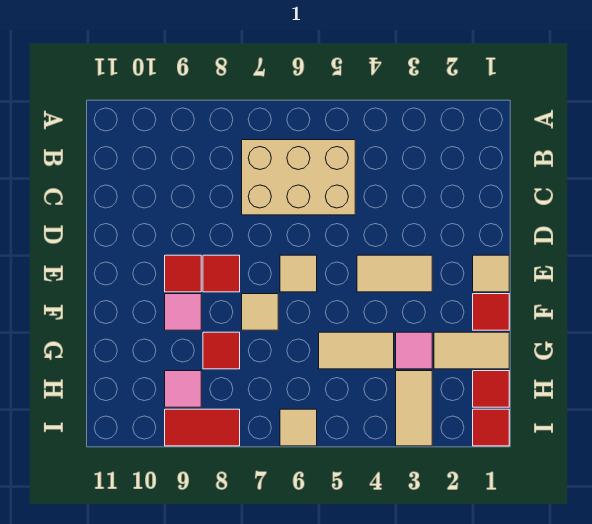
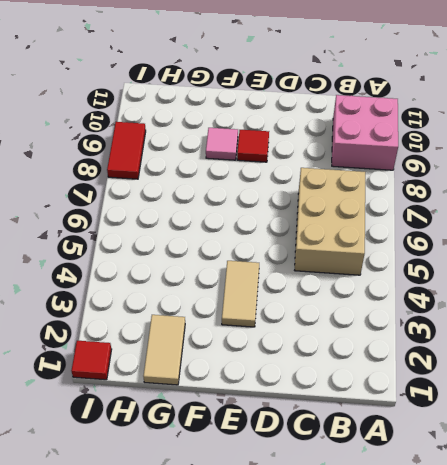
pink brick A9:B10 level 1 -> none
none -> tan tile E1 level 1
none -> tan tile E6 level 1
none -> red tile E8 level 1

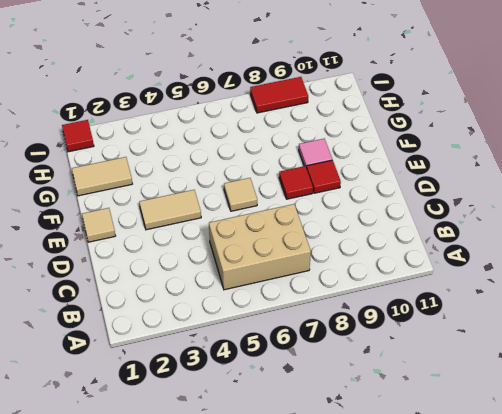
none -> red tile F1 level 1
none -> tan tile F7 level 1
none -> pink tile G3 level 1

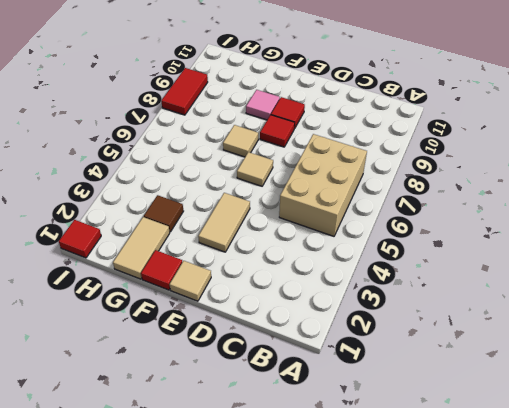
brown tile G3 level 1 -> pink tile G3 level 1
none -> tan tile G4:G5 level 1
none -> red tile G8 level 1
none -> red tile H1 level 1

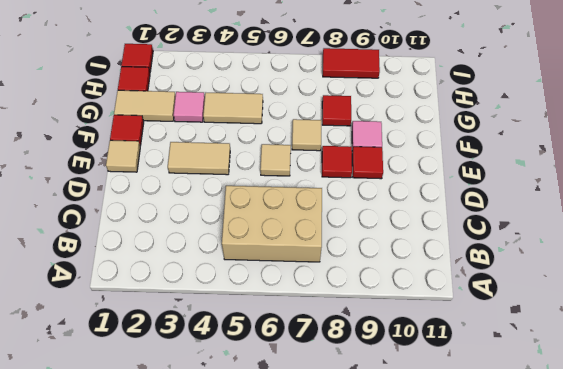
none -> tan tile H3:I3 level 1
none -> pink tile H9 level 1
none -> tan tile I6 level 1

